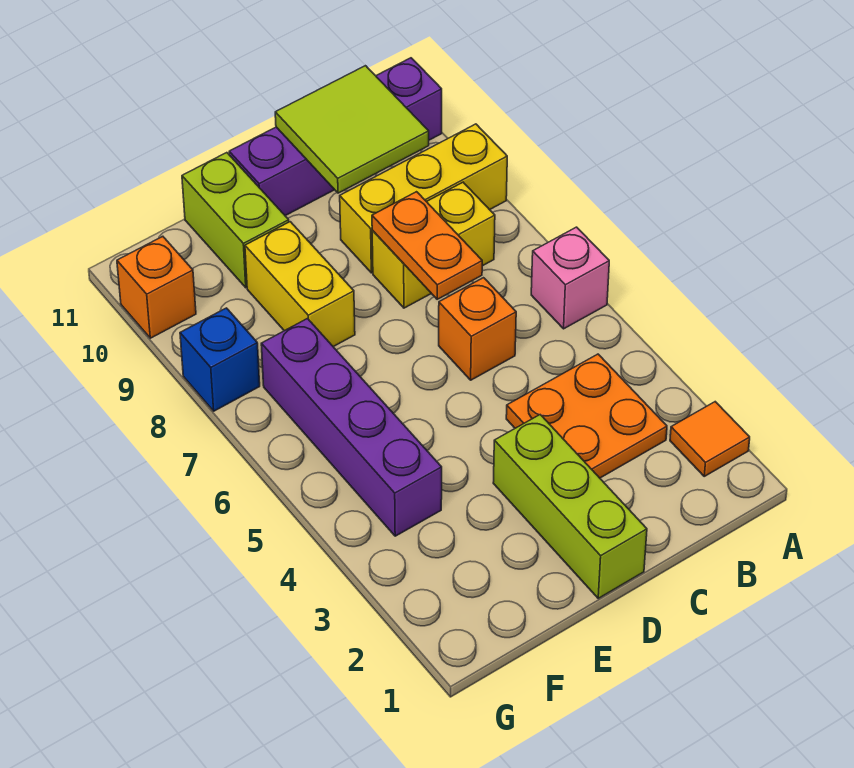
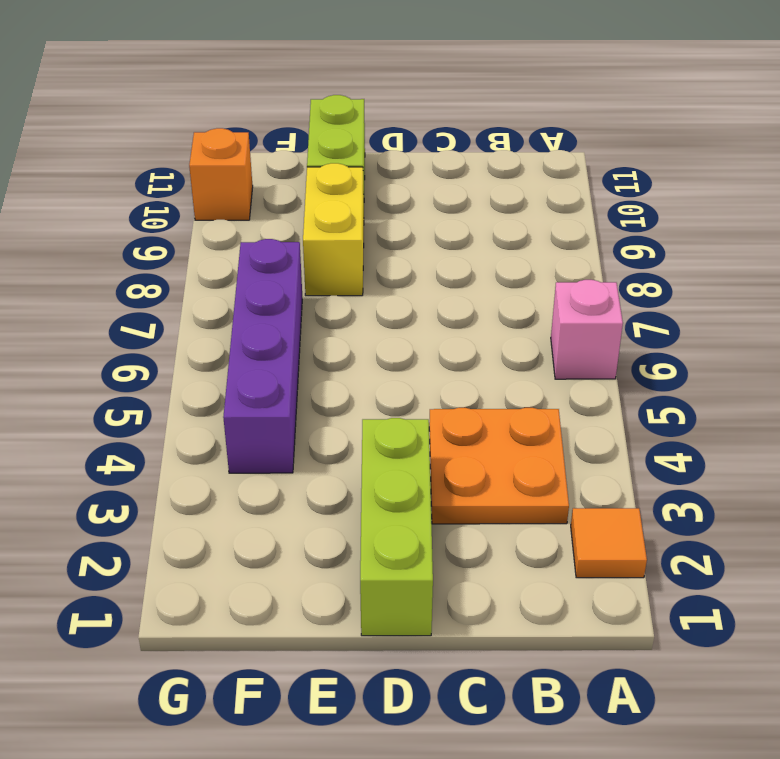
none -> yellow brick A9:C9 level 1
none -> purple brick A11:D11 level 1
none -> yellow brick B8:C8 level 1

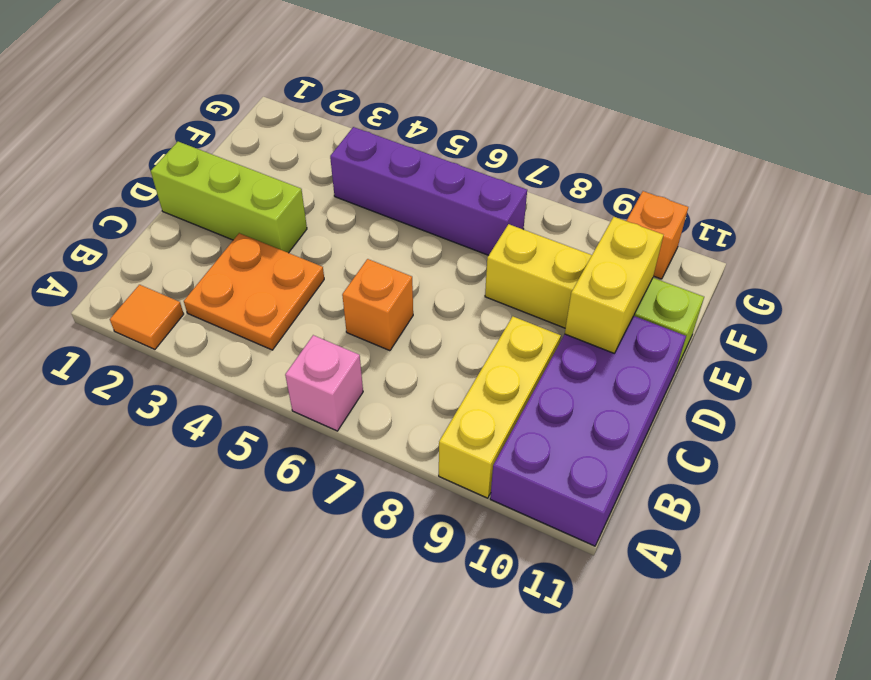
purple brick A10:D11 level 1 -> purple brick A11:D11 level 1
yellow brick D10:E10 level 2 -> yellow brick B8:C8 level 1
none -> blue brick G8 level 1
none -> lime tile B10:C11 level 2
none -> orange plate C7:C8 level 2

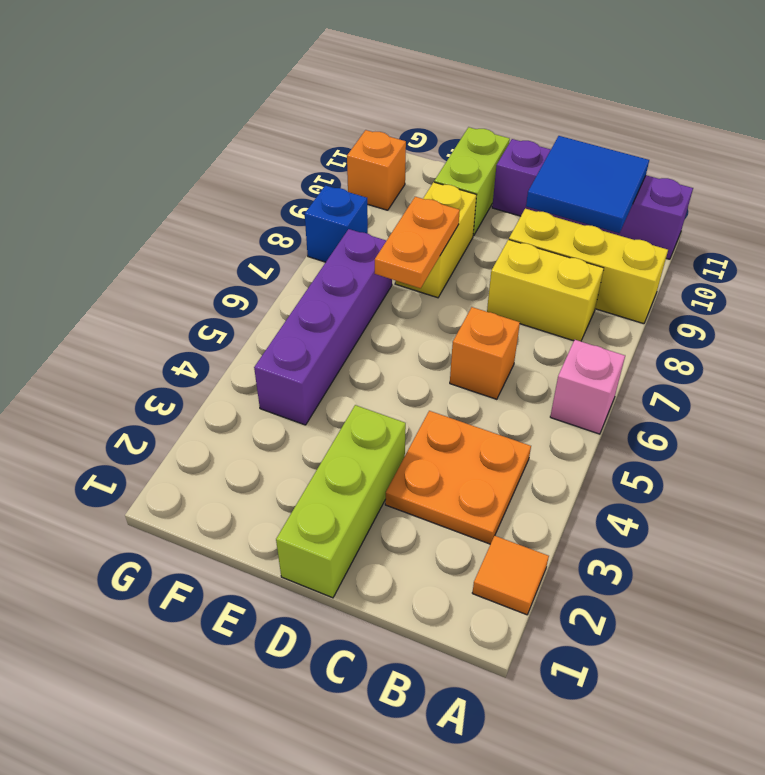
blue tile B10:C11 level 2 -> lime tile B10:C11 level 2
orange plate E7:E8 level 2 -> orange plate C7:C8 level 2

